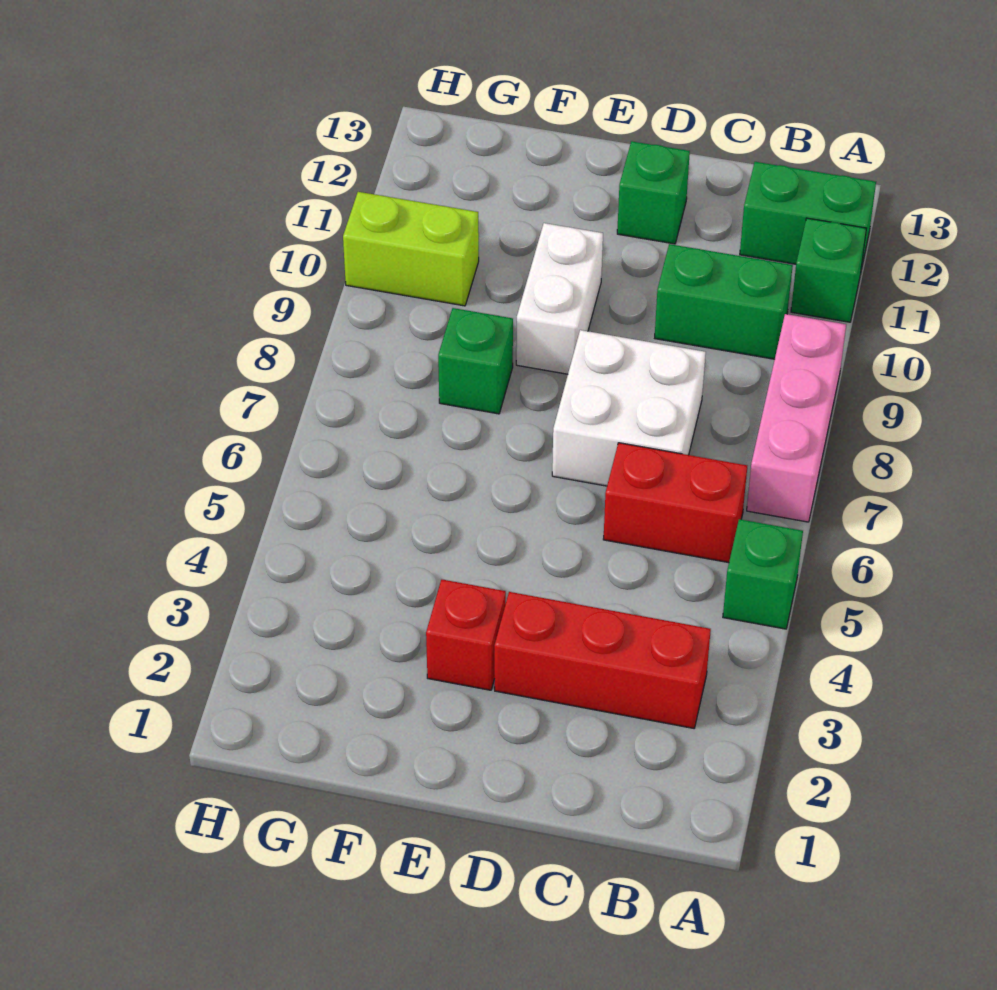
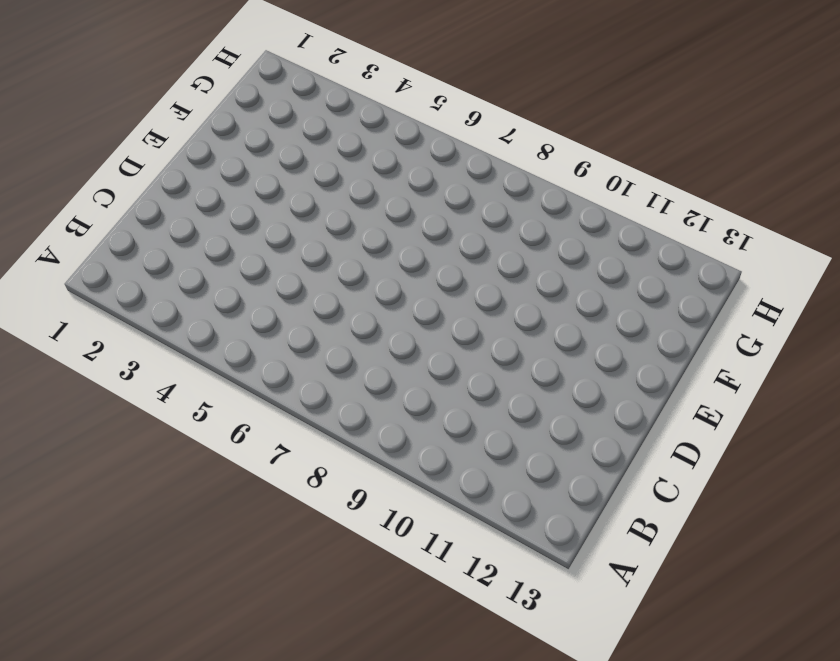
none -> green brick A5 level 1
none -> pink brick A7:A9 level 1
none -> green brick A11 level 1

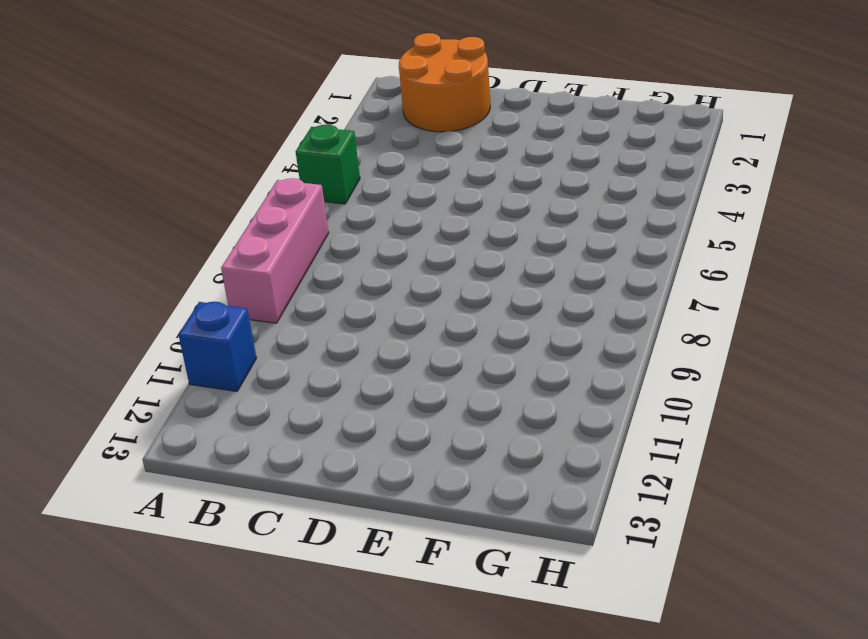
blue brick A11 level 1 -> green brick A11 level 1
orange round brick B1:C2 level 1 -> none
none -> green brick A12:B12 level 1
none -> red brick B3:D3 level 1
none -> red brick B6:C6 level 1

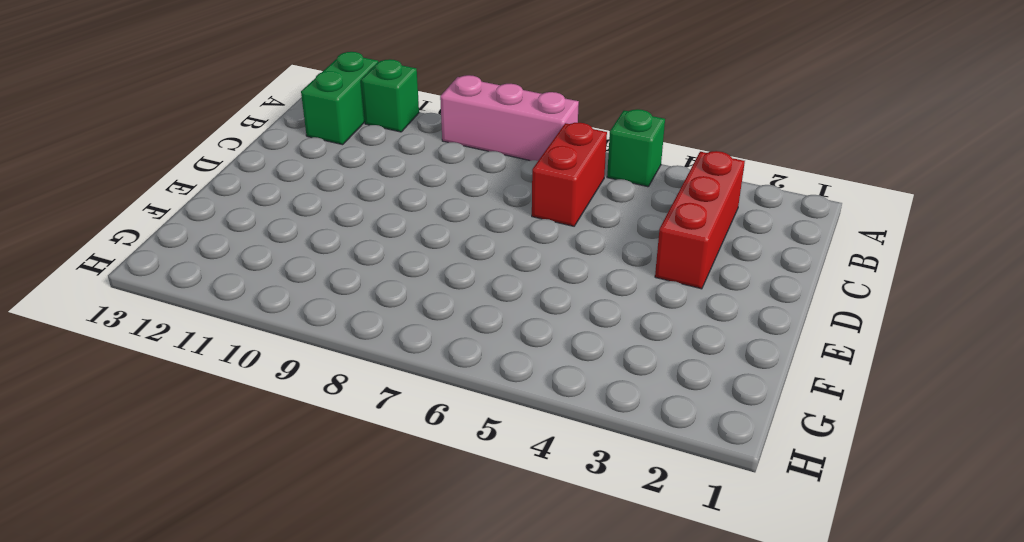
none -> green brick B10:C10 level 1
none -> white brick C7:D8 level 1
none -> green brick D12 level 1

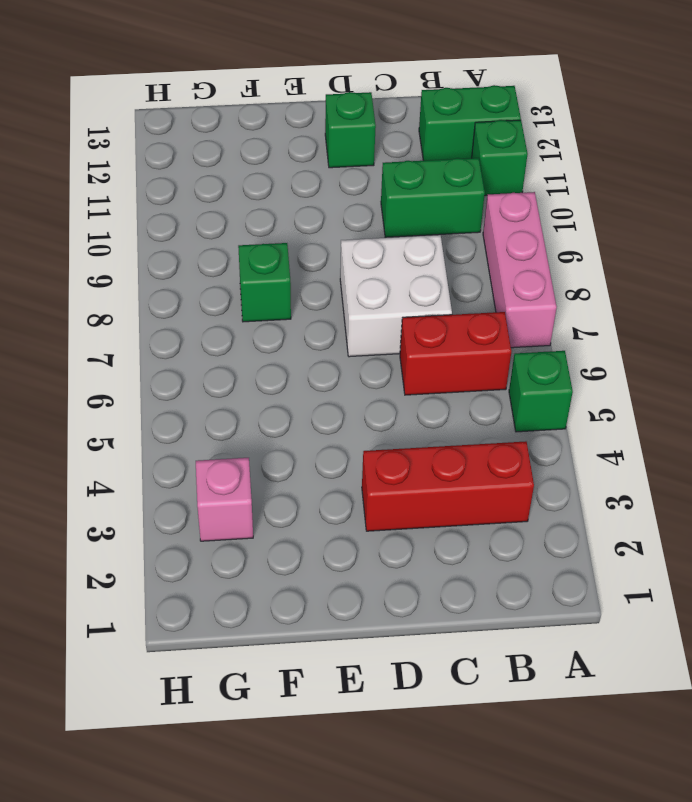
pink brick G3 level 1 -> none
none -> red brick E3 level 1
none -> white brick E9:E10 level 1
none -> lime brick G10:H10 level 1

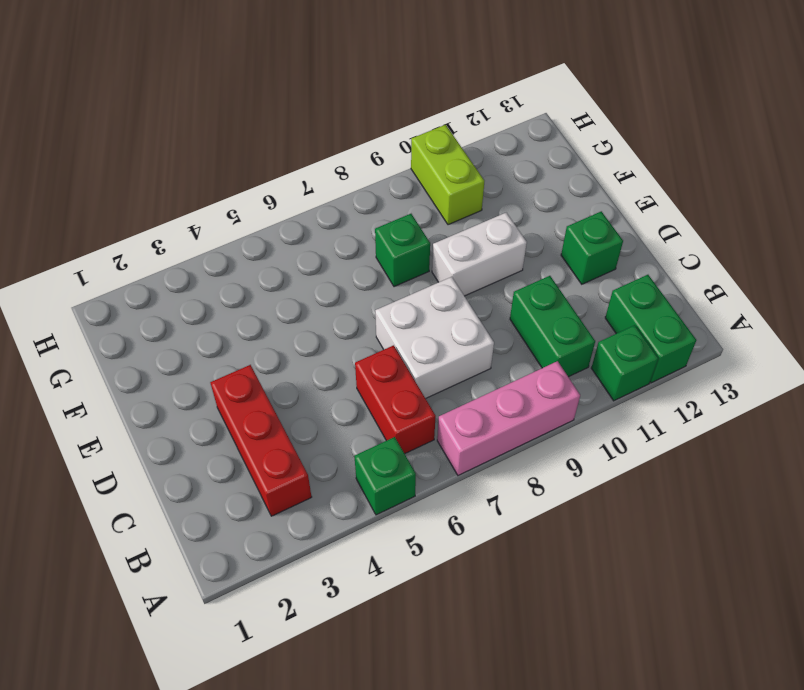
none -> red brick E3 level 1

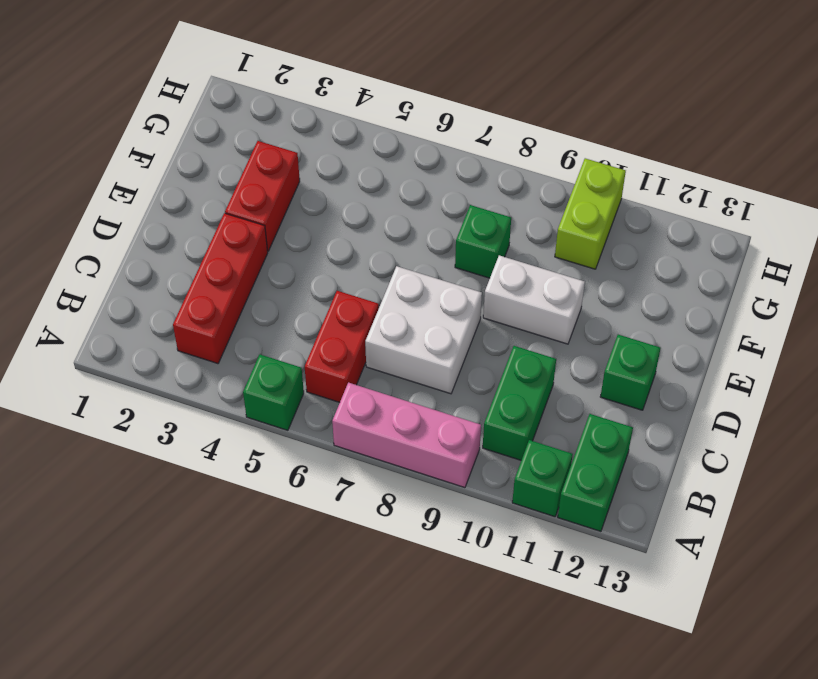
red brick E3:F3 level 1 -> red brick E3 level 1

